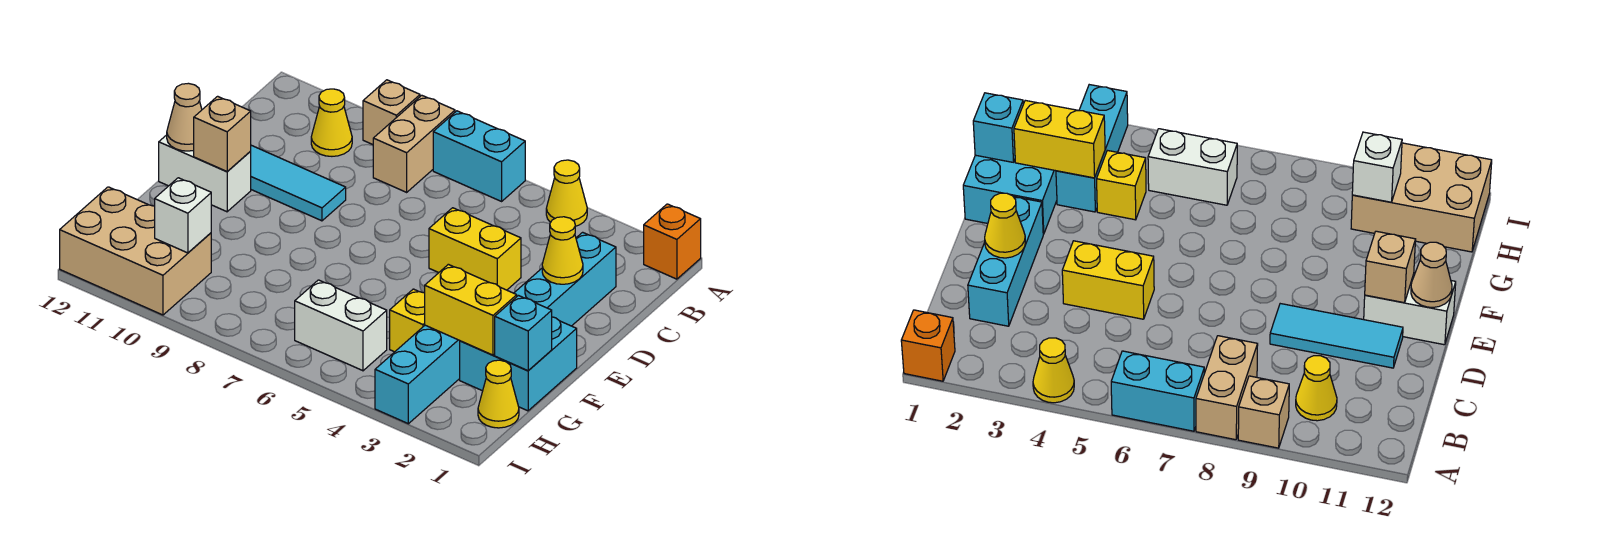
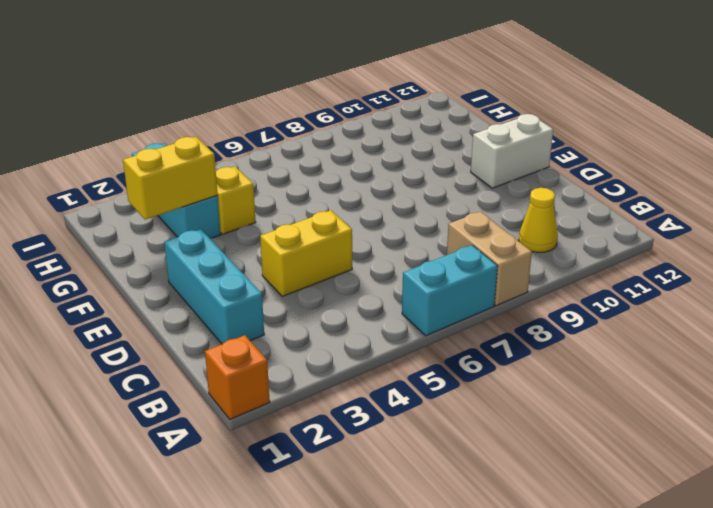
none -> yellow cone A4 level 1
none -> tan brick A9 level 1
none -> cyan tile D9:D11 level 1

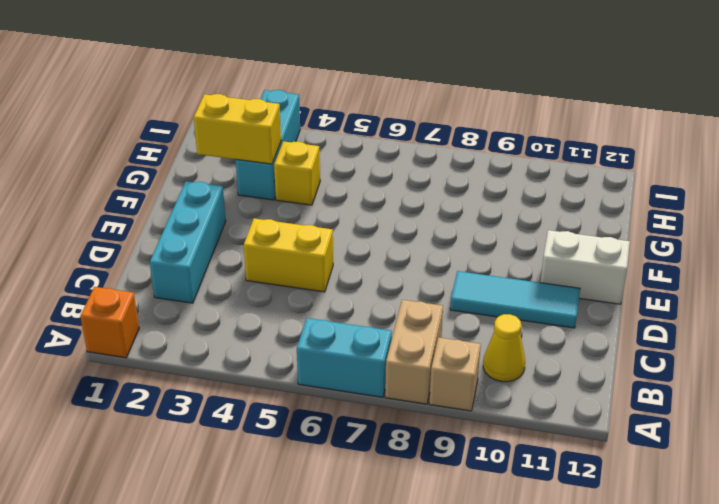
none -> yellow cone A4 level 1
none -> cyan brick F1:G2 level 1
none -> yellow cone H1 level 1

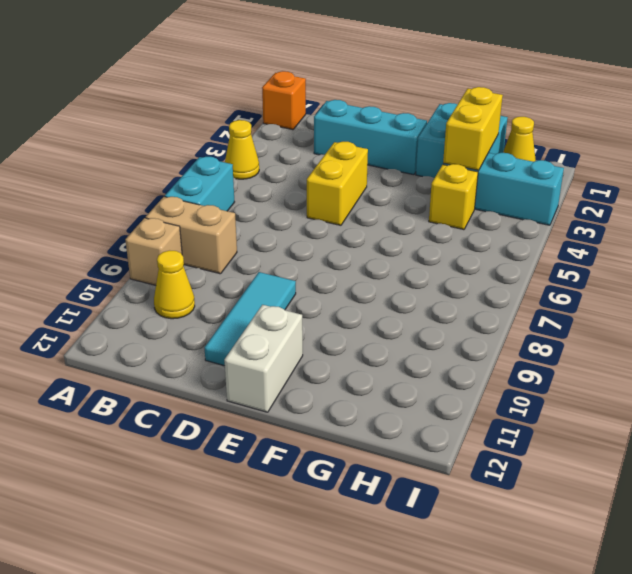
none -> white brick H5:H6 level 1
none -> tan brick H10:I12 level 1
none -> yellow cone D2 level 2

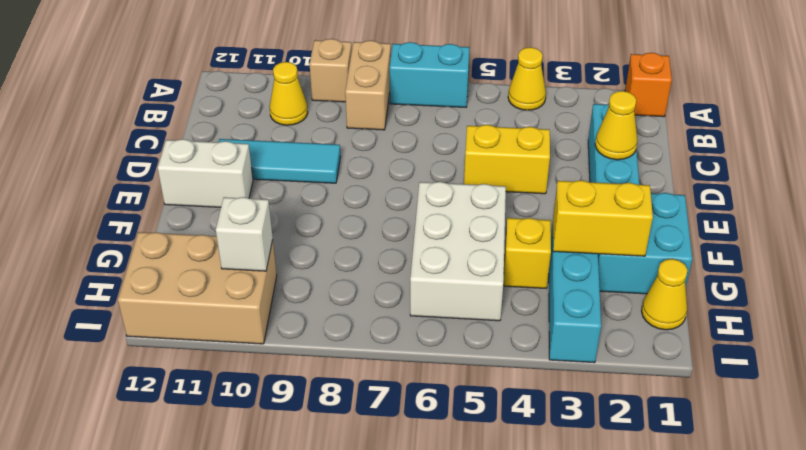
white brick F5:H6 level 1 -> white brick H5:H6 level 1
none -> tan brick E11 level 2
none -> tan cone E12 level 2
none -> cyan brick G1 level 2

